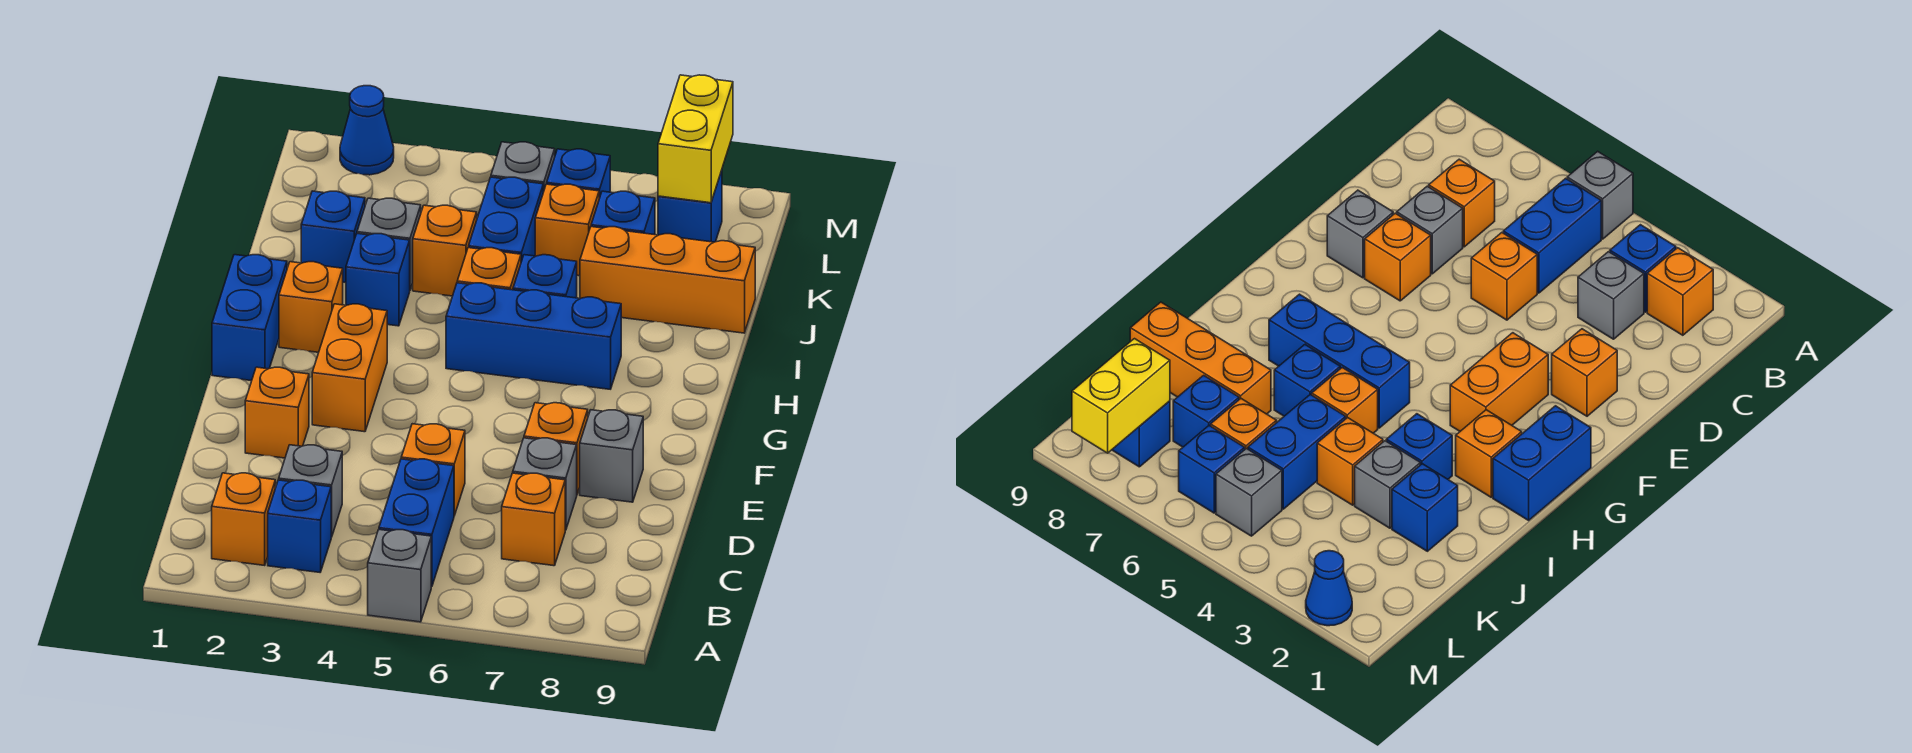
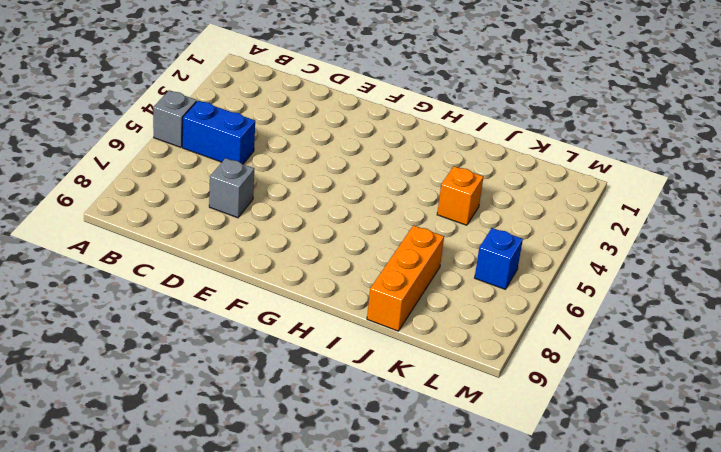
none -> orange brick B2 level 1
none -> blue brick B3 level 1
none -> grey brick C3 level 1
none -> orange brick C7 level 1

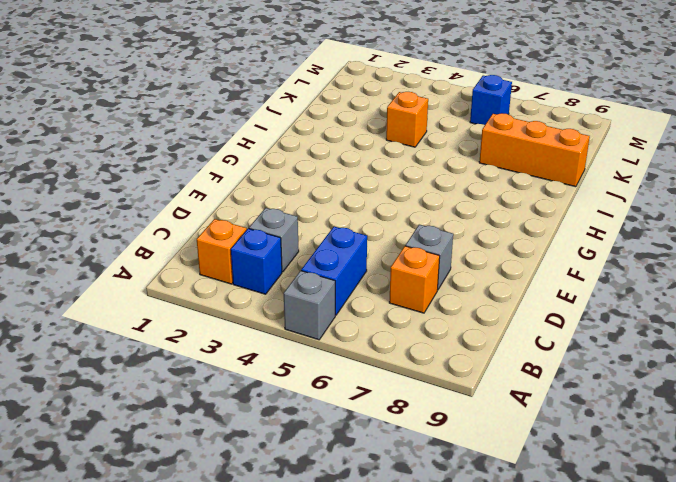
none -> orange brick D5 level 1
none -> orange brick E2 level 1
none -> orange brick E7 level 1
none -> grey brick E8 level 1

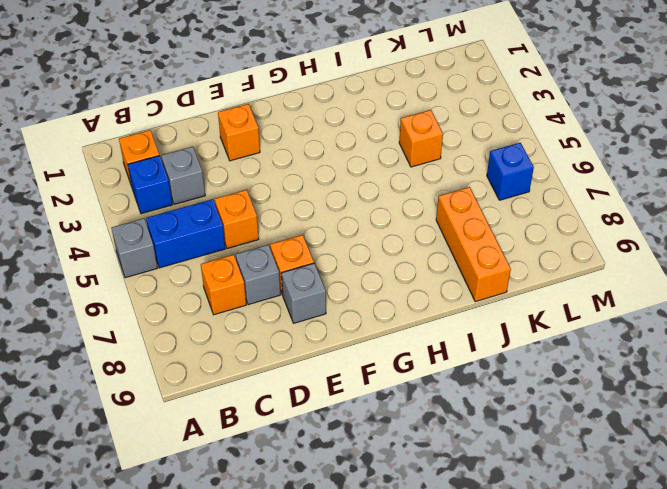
none -> orange brick F3:G3 level 1
none -> blue brick G1:H1 level 1
none -> orange brick H2 level 1
none -> blue brick H5:H7 level 1

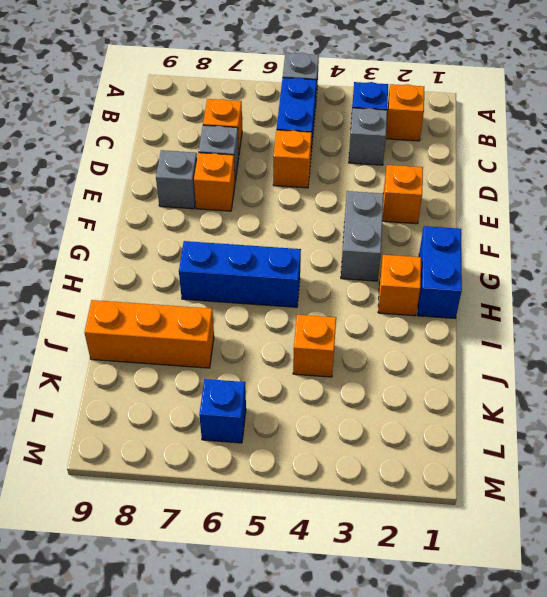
grey brick F3:G3 level 1 -> orange brick F3:G3 level 1
none -> blue brick I3 level 1
none -> orange brick I5 level 1
none -> blue brick I6 level 1
none -> blue brick J2 level 1

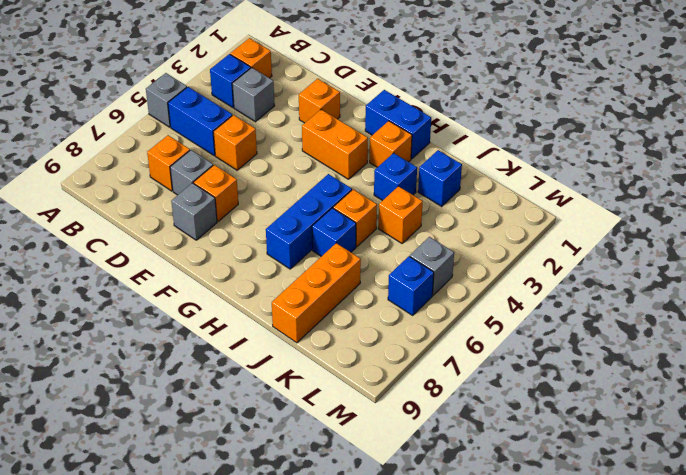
none -> grey brick J3 level 1
none -> blue brick J5:K5 level 1
none -> orange brick K6 level 1
none -> blue brick K7 level 1

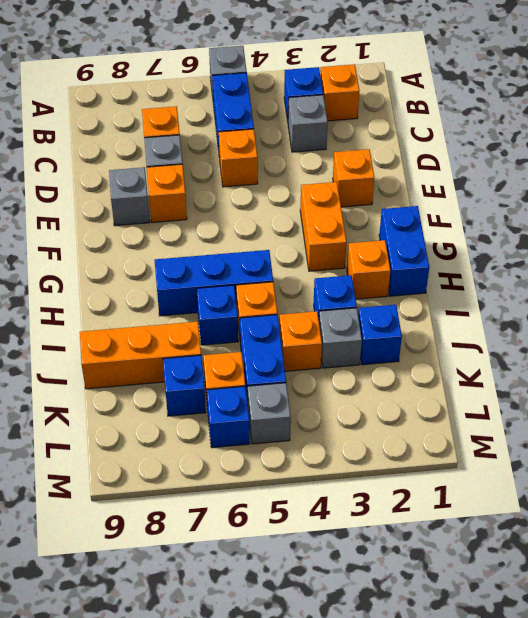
none -> blue brick L8 level 1
none -> blue cone M2 level 1
none -> yellow brick L8:M8 level 2

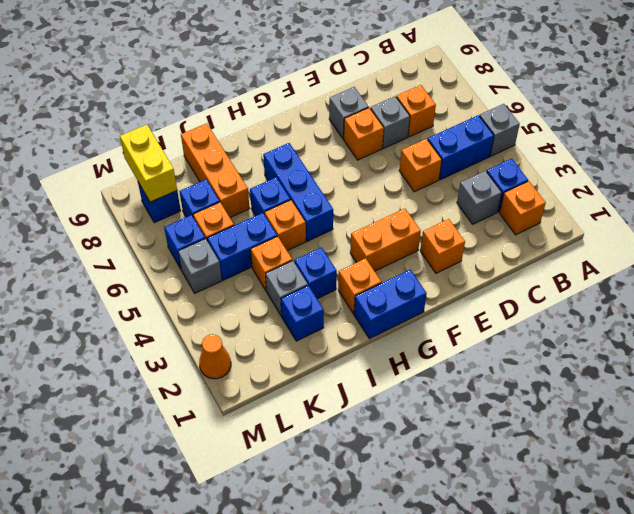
yellow brick L8:L9 level 2 -> yellow brick L8:M8 level 2
orange cone M2 level 1 -> blue cone M2 level 1

